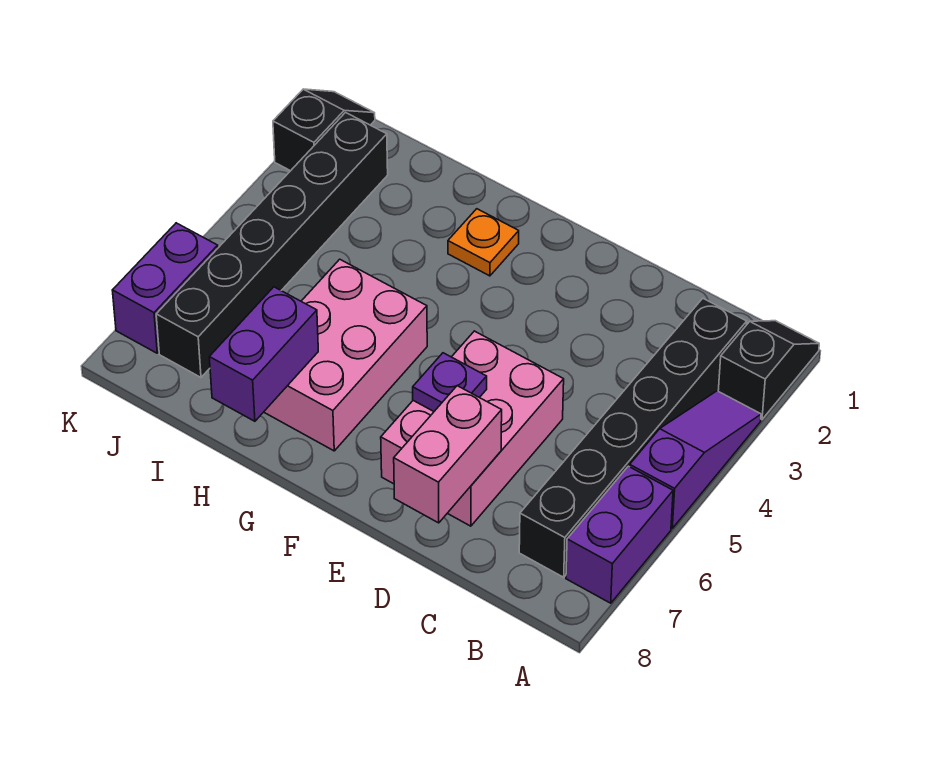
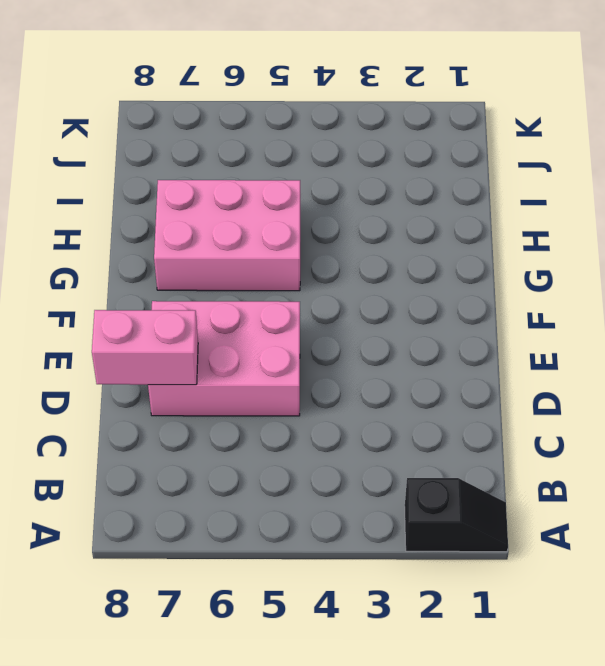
none -> purple slope A3:A5 level 1 top 5
none -> purple brick A6:A7 level 1
none -> black brick B2:B7 level 1

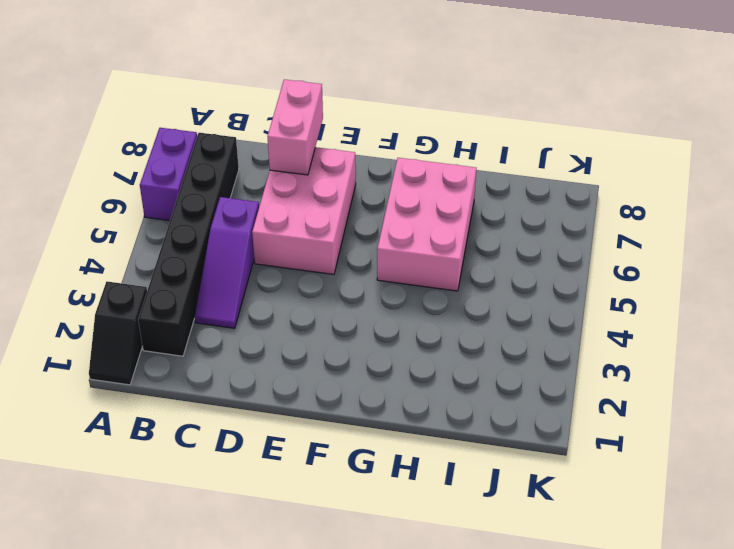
purple slope C3:C5 level 1 top 5 -> purple slope A3:A5 level 1 top 5
none -> orange plate G2 level 1
none -> black brick J2:J7 level 1
none -> black slope K1:K2 level 1 top 2

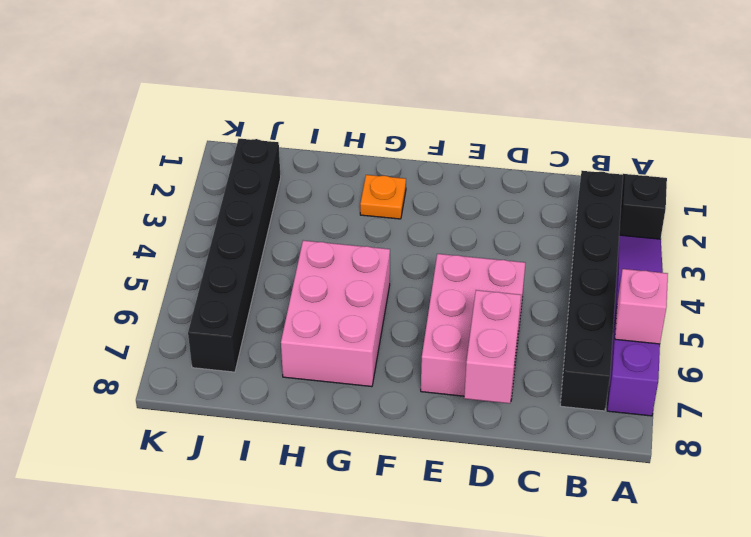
pink brick A6 level 2 -> none
none -> black slope K1:K2 level 1 top 2
none -> purple brick K6:K7 level 1
none -> purple plate E6 level 2

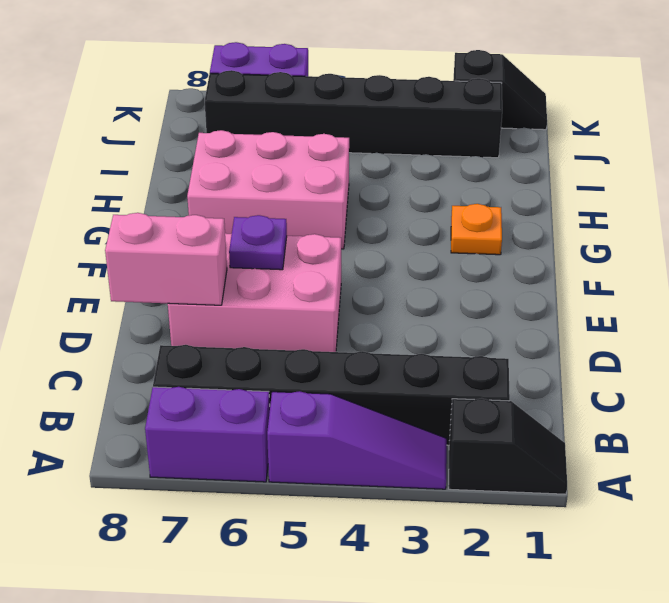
none -> purple brick H7:H8 level 2

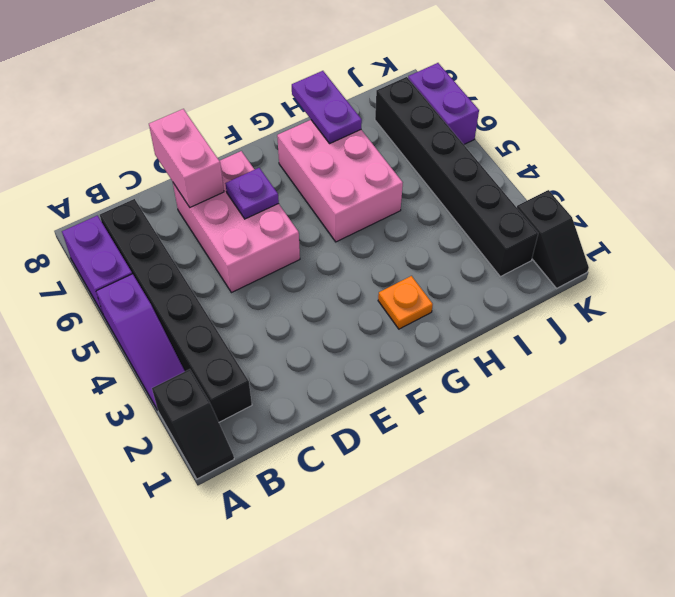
purple plate H7:H8 level 2 -> purple brick H7:H8 level 2

